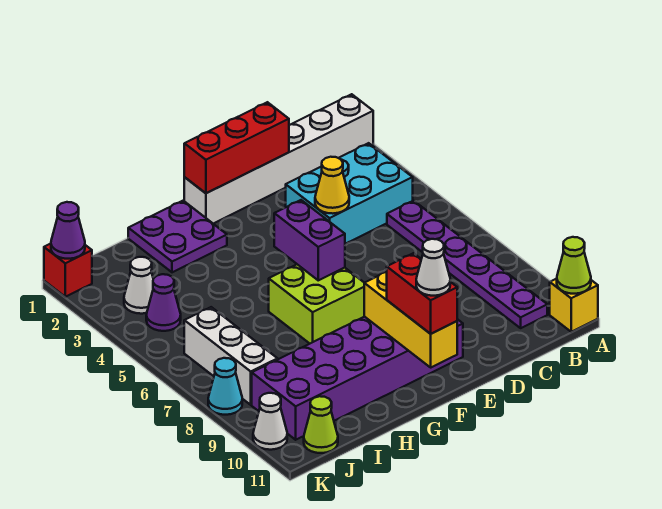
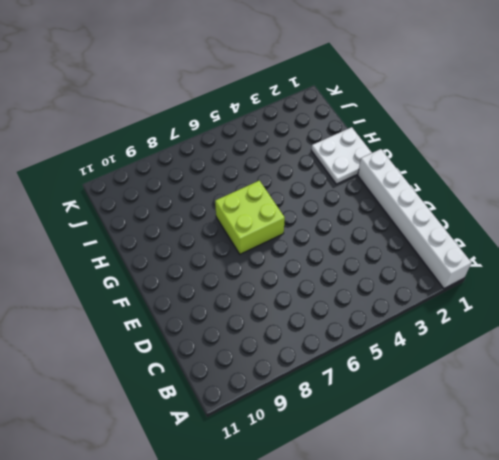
white plate G1:H2 level 1 -> purple plate G1:H2 level 1
none -> yellow brick A11 level 1
none -> cyan brick B3:D4 level 1
none -> purple plate B5:B10 level 1

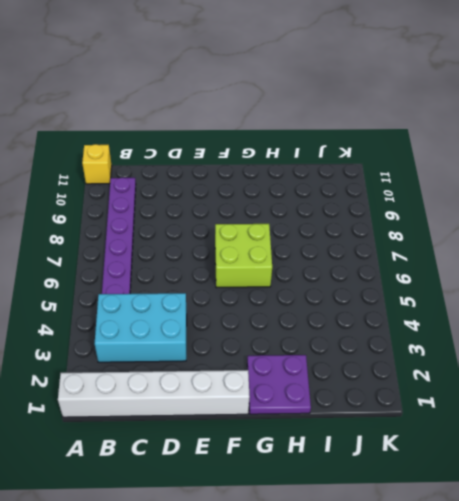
none -> purple brick E9:J10 level 1
none -> white cone J3 level 1
none -> purple cone J4 level 1

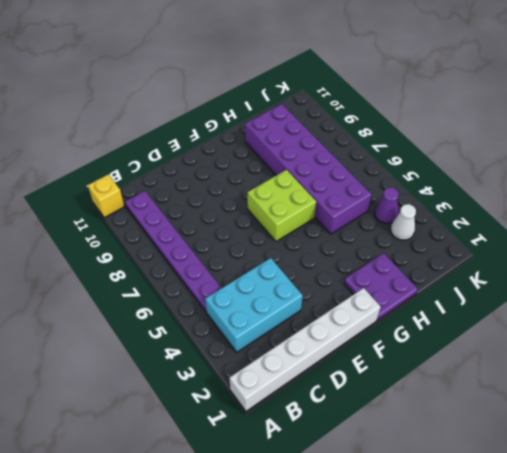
purple brick H5:I10 level 1 -> purple brick E9:J10 level 1
none -> white brick J6:J8 level 1
none -> lime cone J11 level 1
none -> red brick K1 level 1

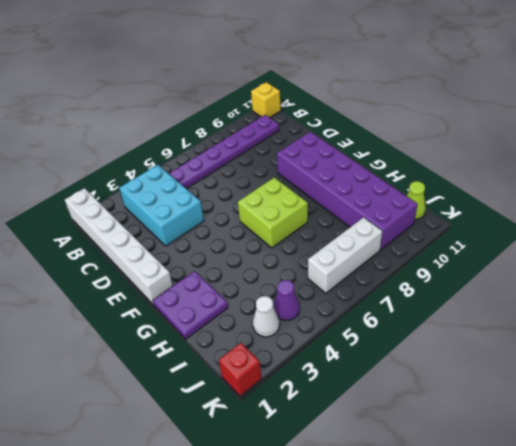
none -> cyan cone K8 level 1
none -> white cone K10 level 1
none -> lime cone A11 level 2

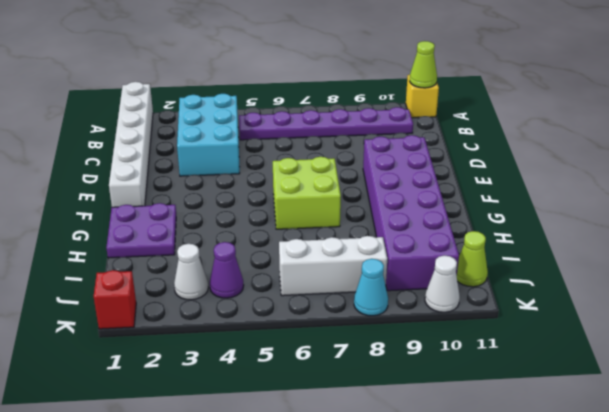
none -> red brick D1:F1 level 2
none -> yellow cone D4 level 2
none -> purple brick F5:F6 level 2

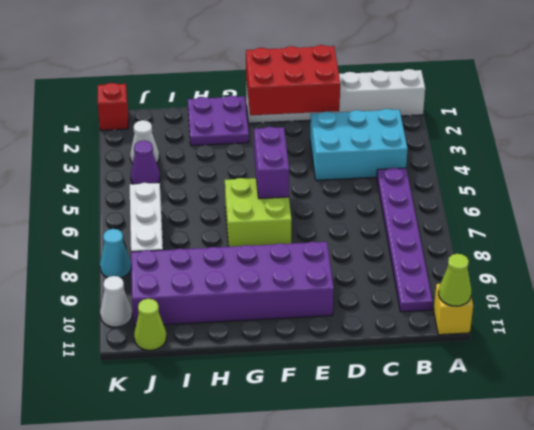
red brick D1:F2 level 2 -> red brick D1:F1 level 2
none -> yellow cone D4 level 2
none -> yellow brick F9:F11 level 2
none -> purple cone K1 level 2

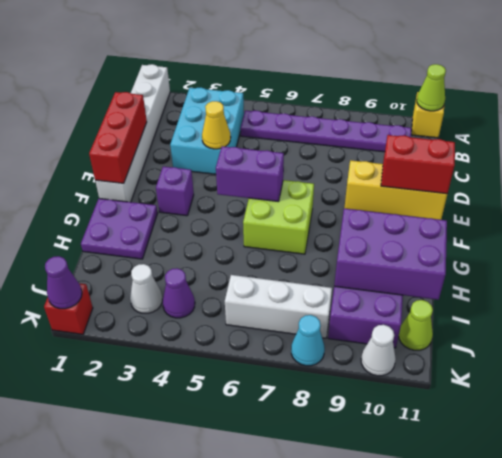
purple brick F3 level 1 -> none
purple brick H9:I11 level 2 -> none
none -> white cone F11 level 4

